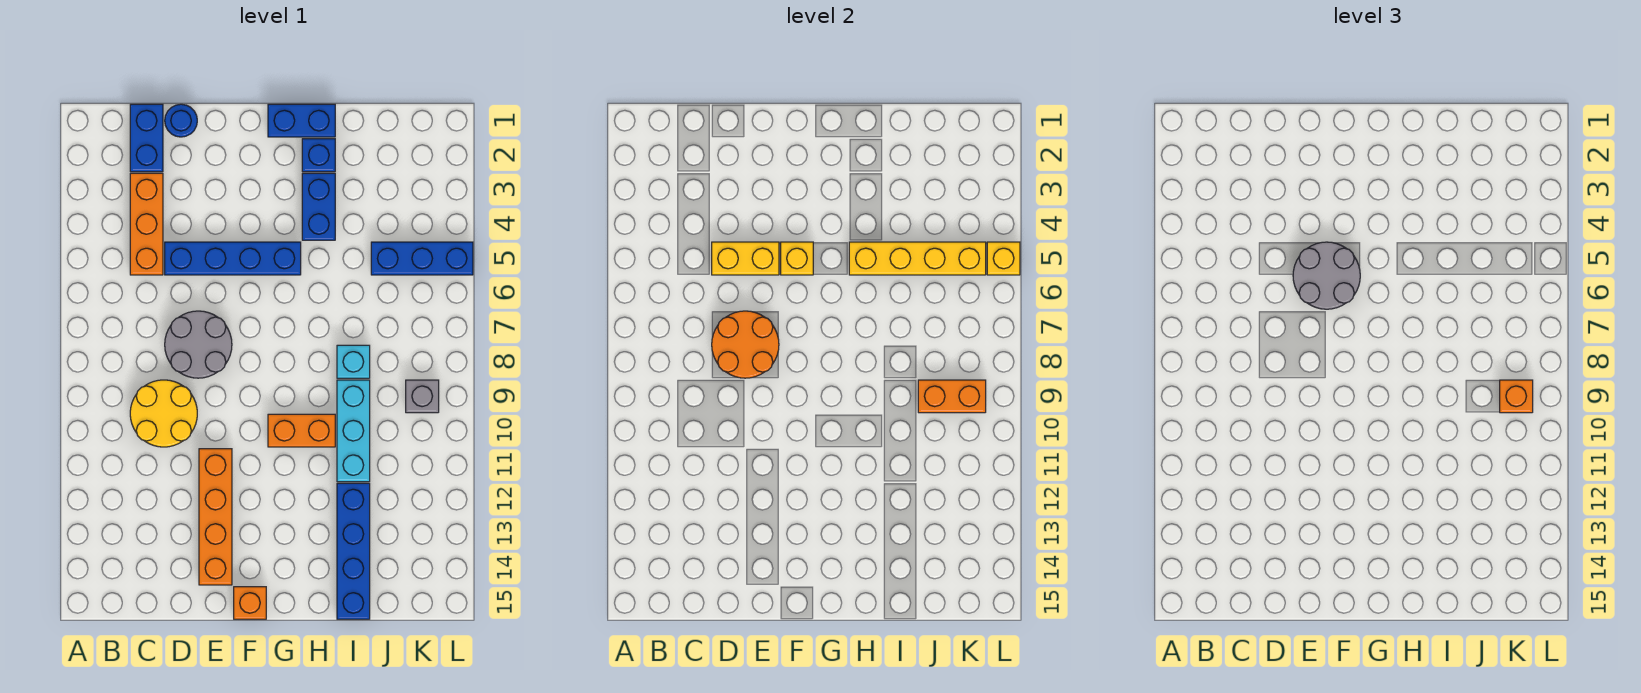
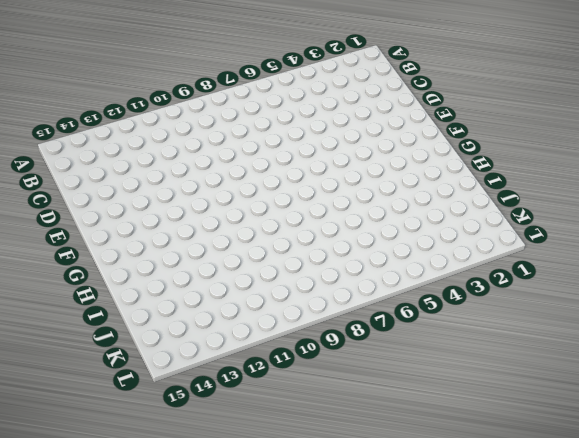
none -> blue brick C1:C2 level 1
none -> orange brick C3:C5 level 1
none -> yellow round brick C9:D10 level 1

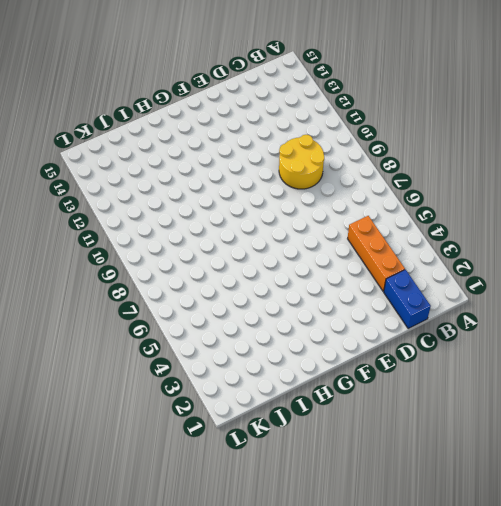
none -> blue round brick D1 level 1
none -> blue brick D5:G5 level 1
none -> grey round brick D7:E8 level 1

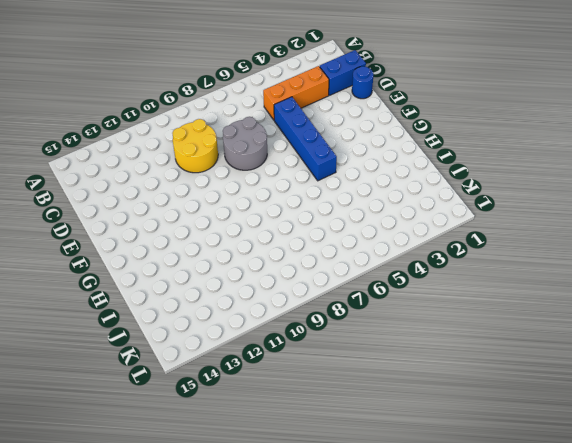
none -> orange brick E11:E14 level 1
none -> orange brick F15 level 1
none -> blue brick G1:H1 level 1

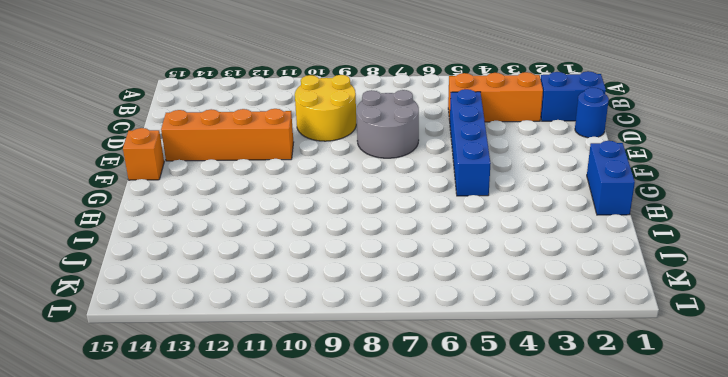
none -> orange brick G10:H10 level 1
none -> blue brick H2 level 1
none -> blue brick H3:H4 level 1

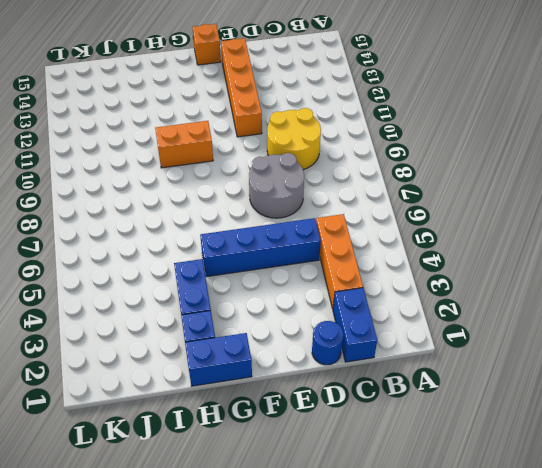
none -> cyan brick I8 level 1
none -> cyan brick I9:I11 level 1
none -> blue brick I12:I15 level 1

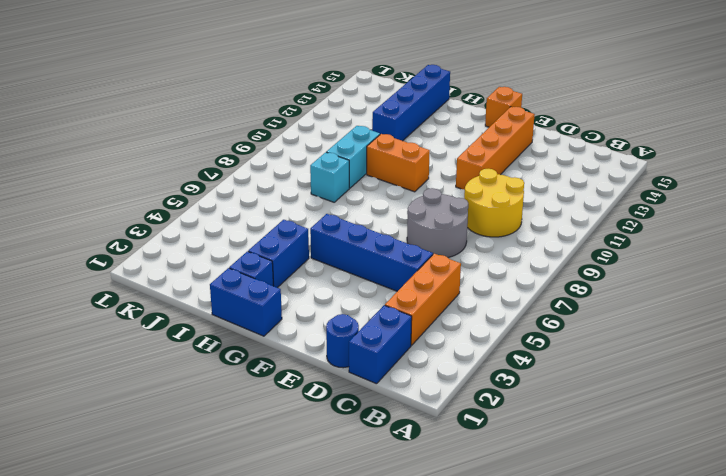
cyan brick I9:I10 level 1 -> cyan brick I9:I11 level 1
none -> blue brick J5:L5 level 1
none -> grey brick K9 level 1
none -> yellow brick D5:E5 level 2

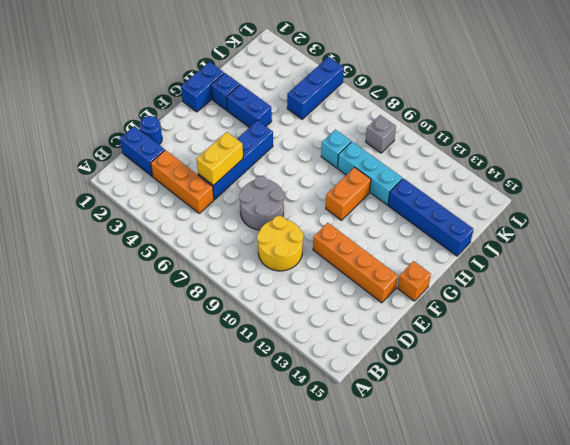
none -> orange round brick D7:E8 level 2
none -> yellow brick F5 level 2
none -> yellow brick H5:K5 level 2

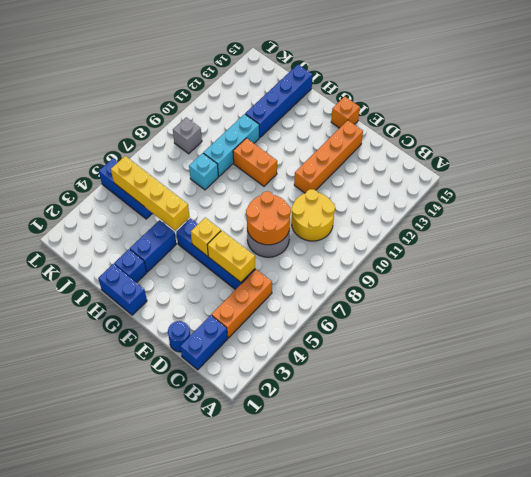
none -> orange brick J9:K9 level 2
none -> yellow brick L5 level 2
none -> grey round brick E5:F6 level 3

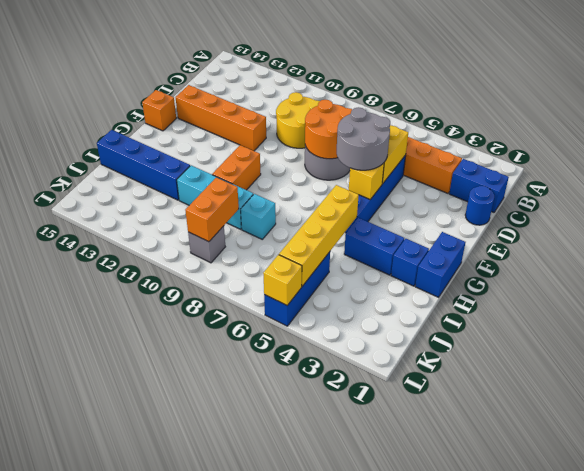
none -> orange brick K9 level 3

